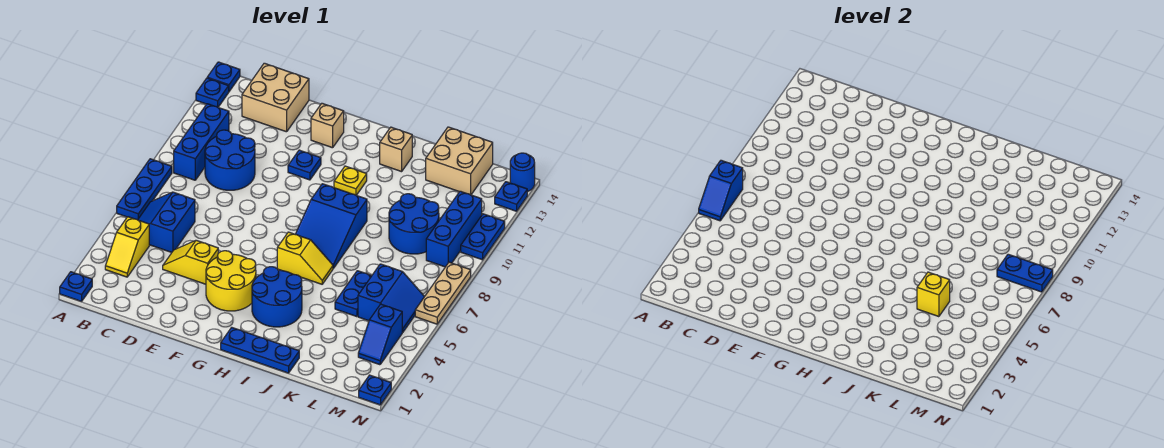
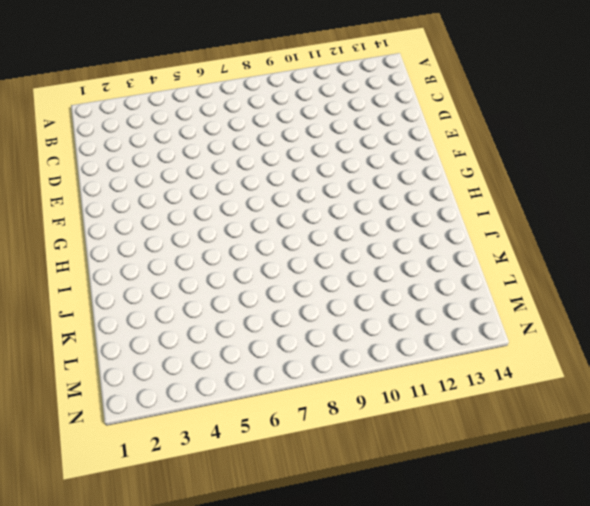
none -> blue plate A1 level 1
none -> blue plate A6:A8 level 1
none -> blue plate A13 level 1
none -> blue plate A14 level 1

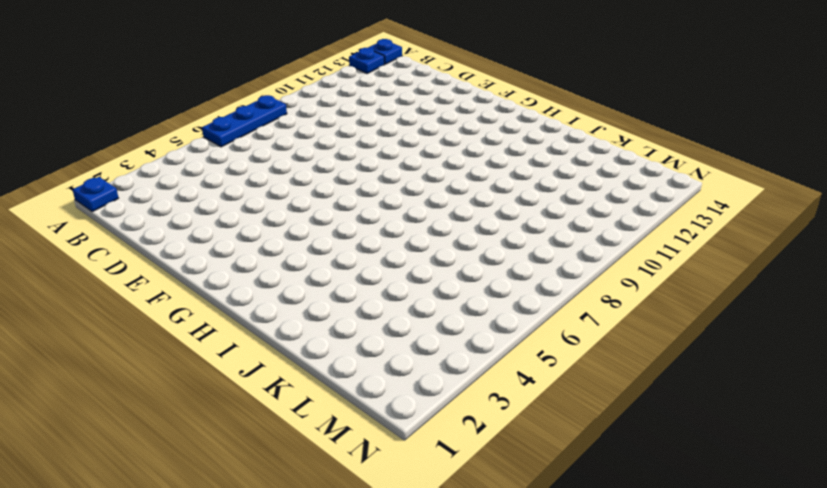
none -> yellow slope B3:B4 level 1 top 4
none -> blue slope B5:C6 level 1 top C
none -> blue brick B9:B11 level 1
none -> blue round brick C9:D10 level 1

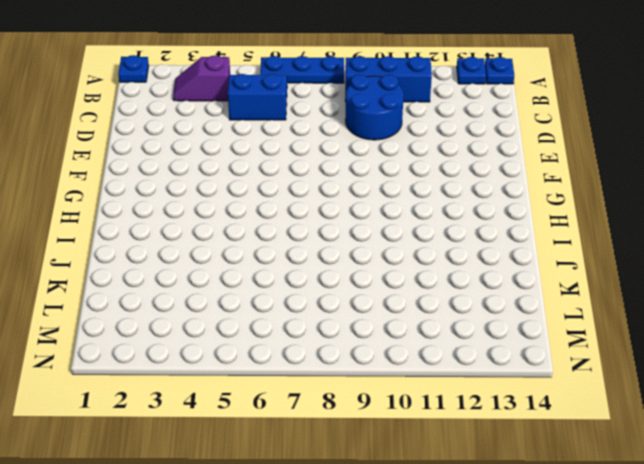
purple slope B3:B4 level 1 top 4 -> yellow slope B3:B4 level 1 top 4
none -> tan brick C13:D14 level 1
none -> yellow slope D4:E4 level 1 top E
none -> yellow round brick F3:G4 level 1
none -> blue plate F11 level 1

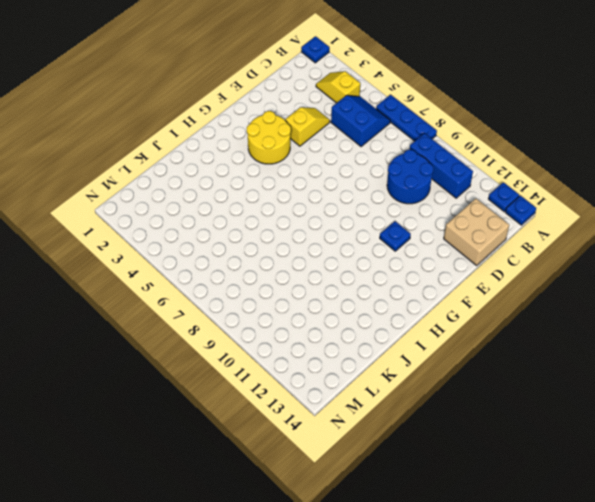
none -> tan brick F13 level 1
none -> blue plate H1:J1 level 1
none -> blue round brick H3:I4 level 1
none -> yellow slope H6:I6 level 1 top H

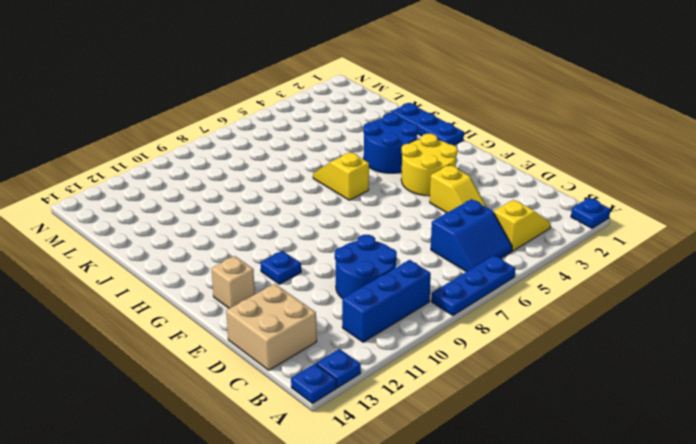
none -> blue slope H7:I9 level 1 top 9
none -> yellow plate H11 level 1
none -> tan brick I13 level 1
none -> blue plate K5:K6 level 1

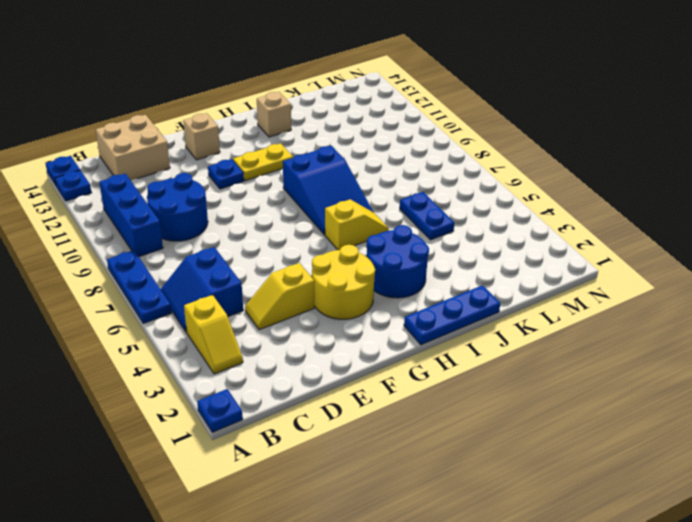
yellow plate G11:H11 level 1 -> yellow plate H11 level 1
none -> blue round brick K9:L10 level 1
none -> tan brick K13:L14 level 1
none -> blue slope L5:M6 level 1 top L
none -> blue slope M3:M4 level 1 top 4

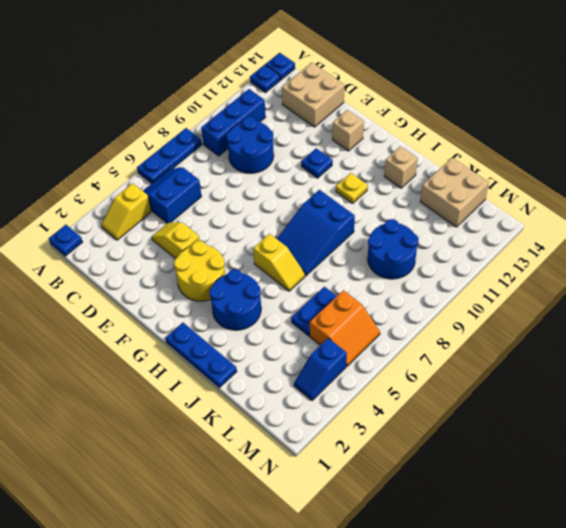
orange slope L5:M6 level 1 top L -> blue slope L5:M6 level 1 top L
none -> blue brick M9:M11 level 1
none -> blue plate N1 level 1
none -> tan plate N6:N8 level 1
none -> blue plate N10:N11 level 1

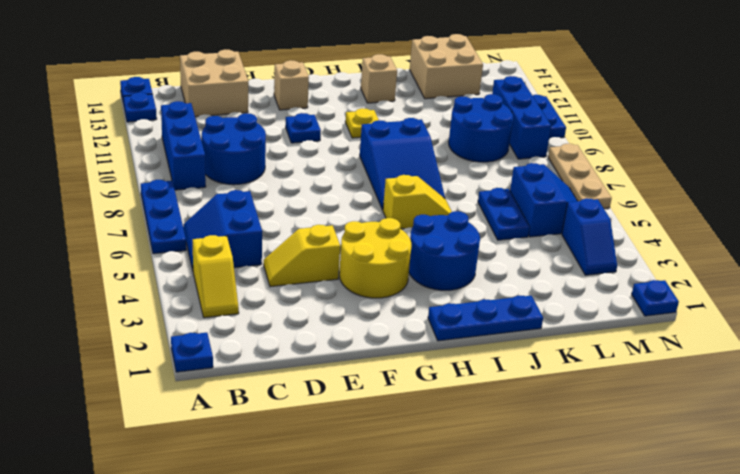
none -> blue plate N13 level 1
none -> blue round brick N14 level 1
none -> blue slope A6:A7 level 2 top 7
none -> yellow brick K5 level 2

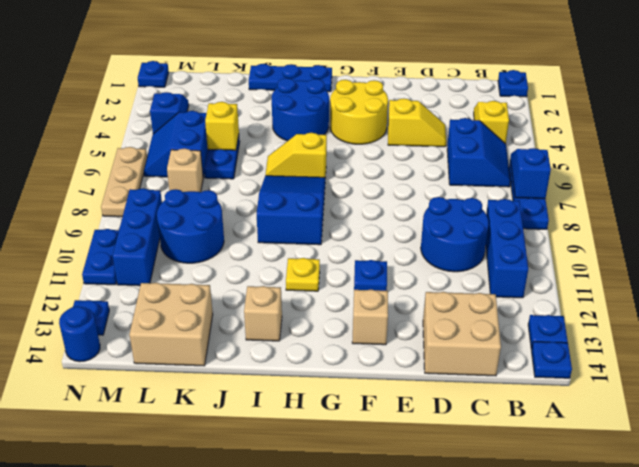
tan brick L7 level 1 -> none
none -> blue plate M8:N8 level 2

